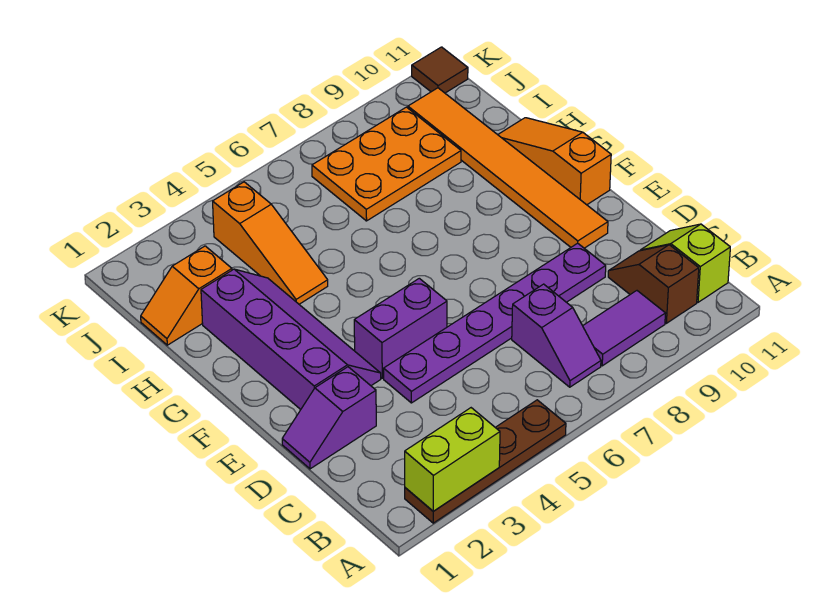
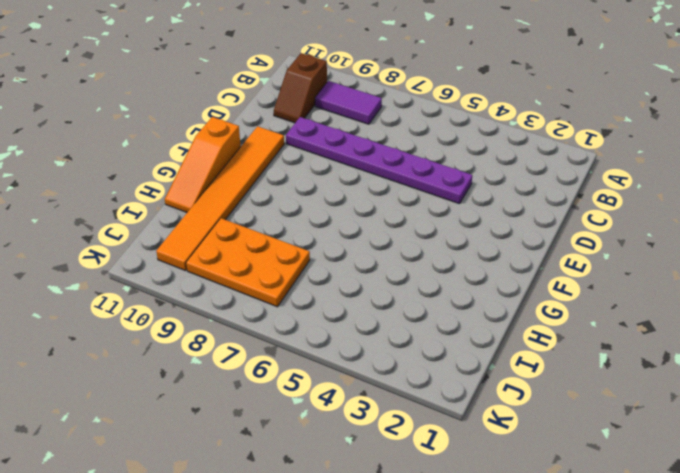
none -> brown plate A2:A5 level 1
none -> purple slope B7:C7 level 1 top C
none -> lime slope B11:C11 level 1 top B

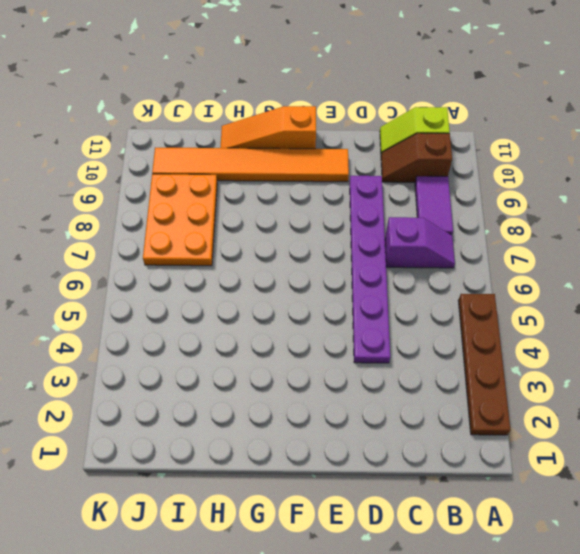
none -> purple slope D1:D2 level 1 top 2
none -> purple slope E2:H3 level 1 top 2
none -> purple brick E4:E5 level 1

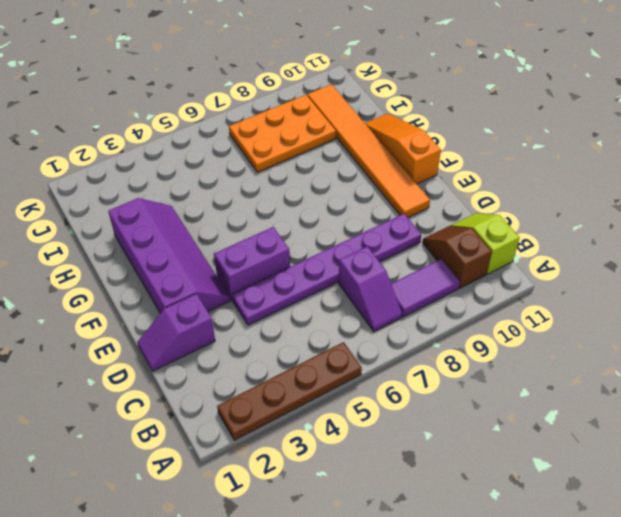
none -> orange slope H4:J4 level 1 top J
none -> orange slope I1:I2 level 1 top 2
none -> brown tile K11 level 1

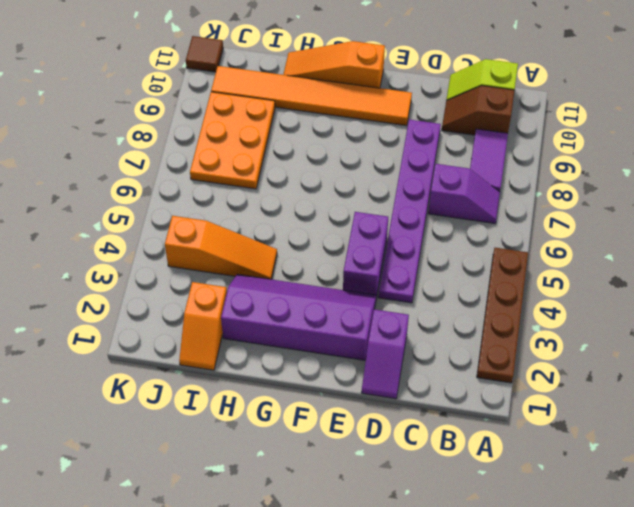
none -> lime brick A2:A3 level 2

